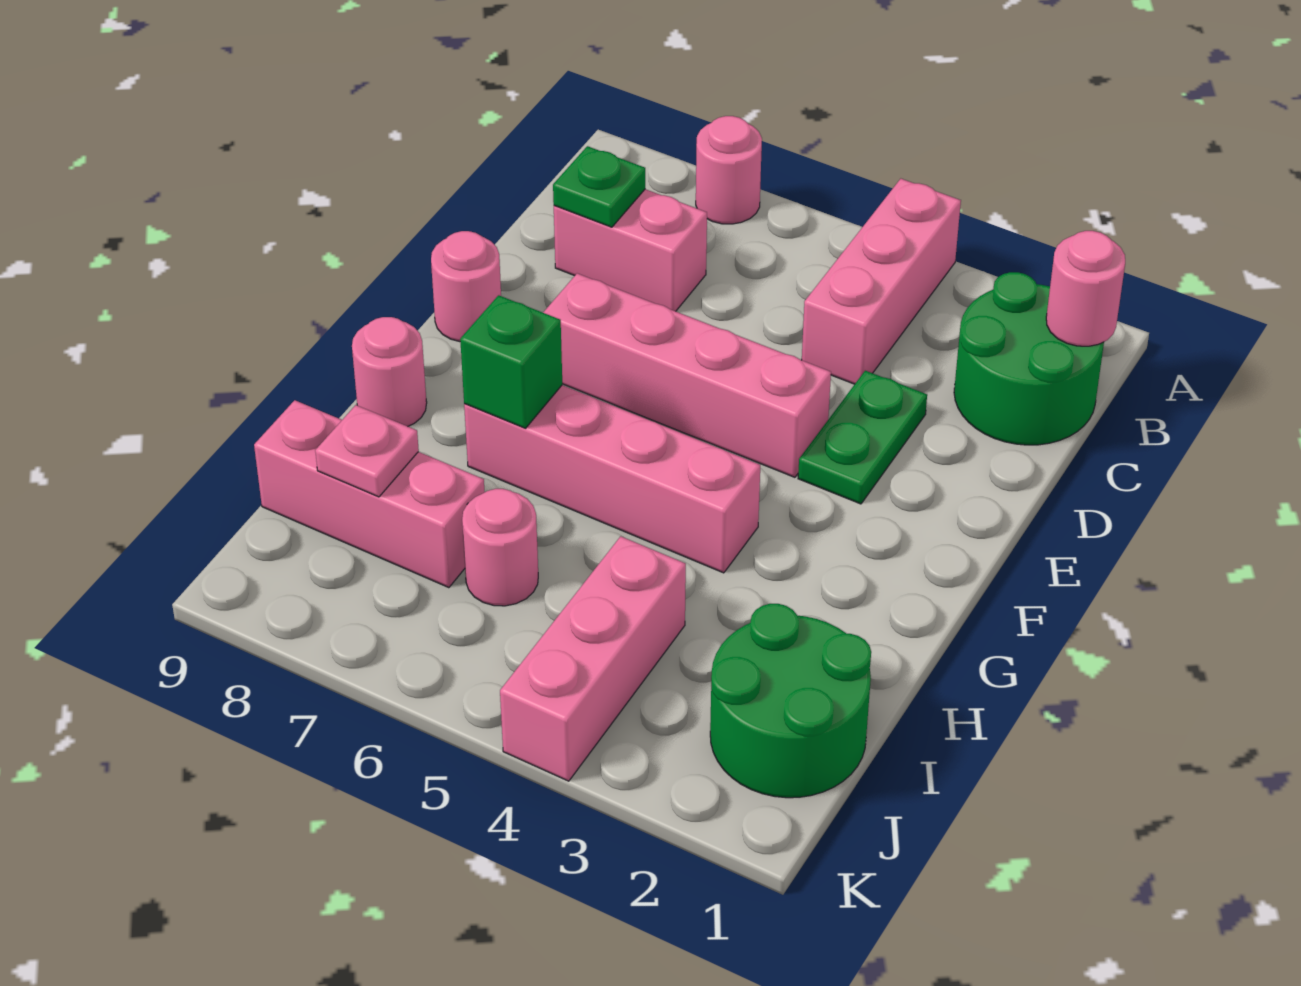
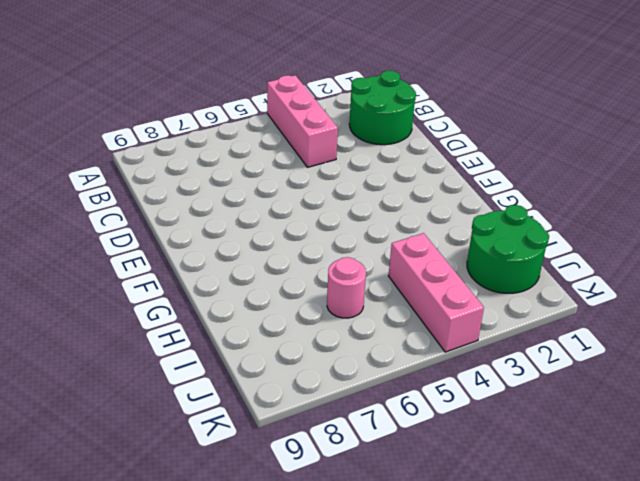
none -> pink round brick A7 level 1
none -> pink brick C7:C8 level 1
none -> green plate D3:E3 level 1

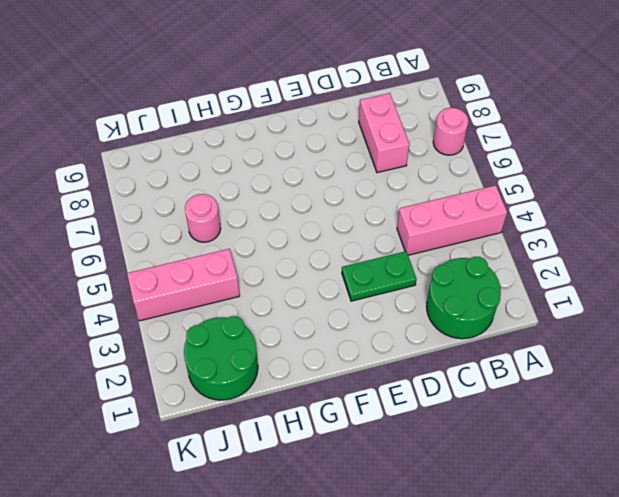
none -> pink brick E4:E7 level 1
none -> pink round brick E9 level 1
none -> pink brick G4:G7 level 1

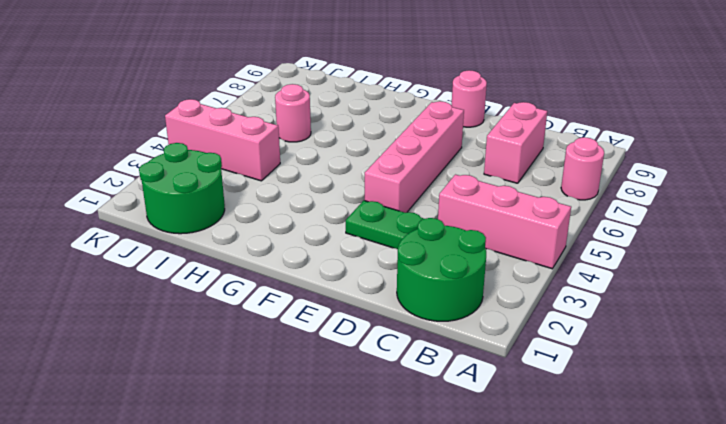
none -> pink brick G4:G7 level 1
none -> pink round brick G9 level 1
none -> pink brick I7:I9 level 1

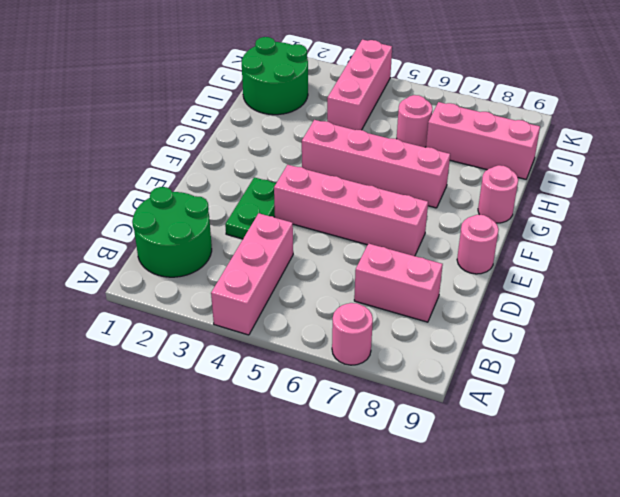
none -> pink round brick B1 level 2
none -> green plate C8 level 2
none -> green brick G7 level 2

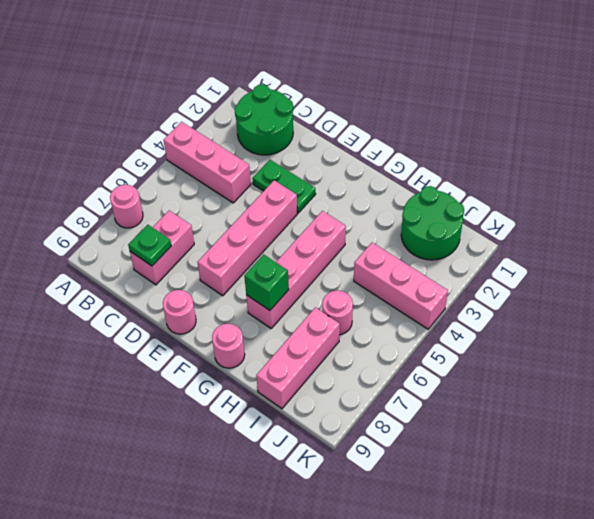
none -> pink round brick B1 level 2
none -> pink plate I8 level 2

